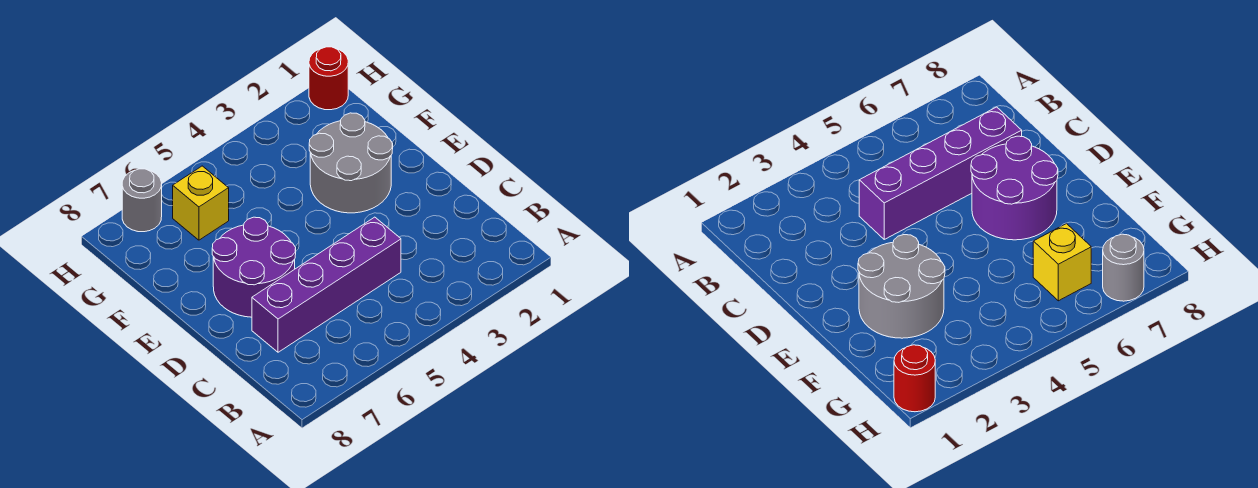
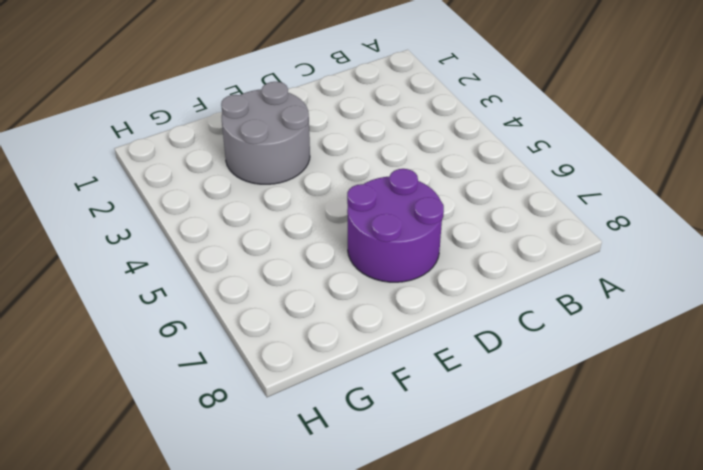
none -> purple brick C4:C7 level 1
none -> yellow brick G6 level 1

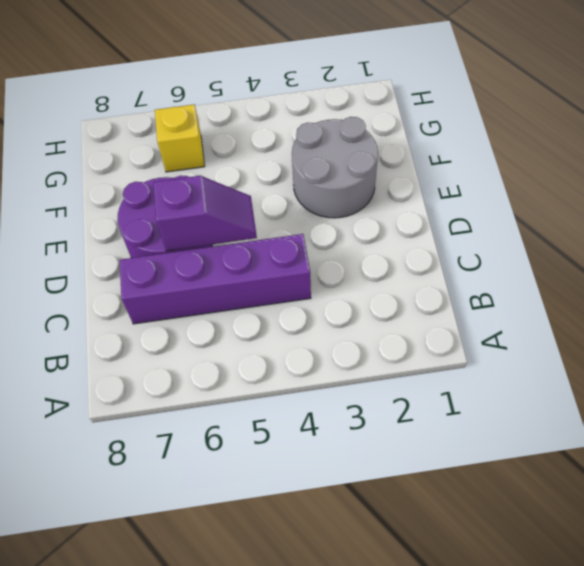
purple slope D5:D6 level 2 top 6 -> none
none -> red round brick H1 level 1
none -> grey round brick H7 level 1

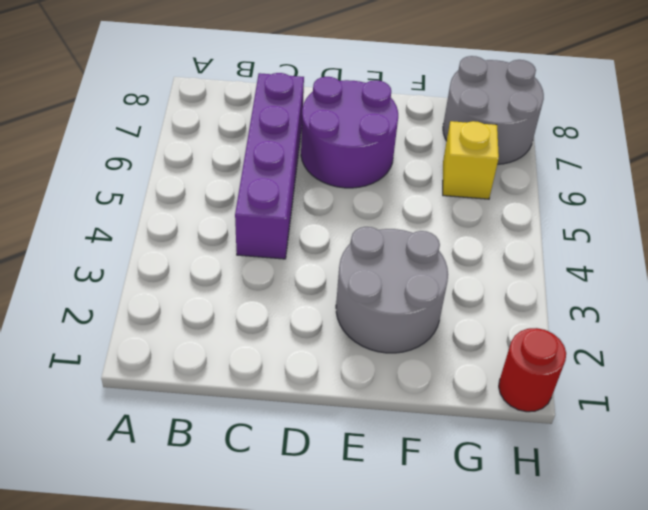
grey round brick G7:H8 level 1 -> grey round brick H7 level 1

